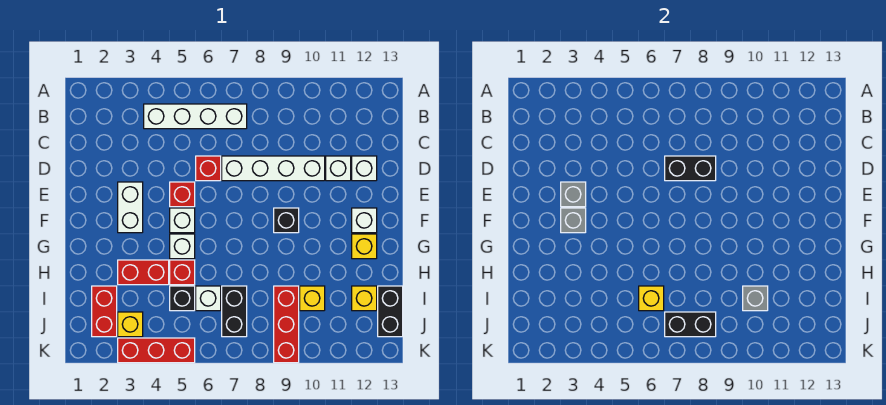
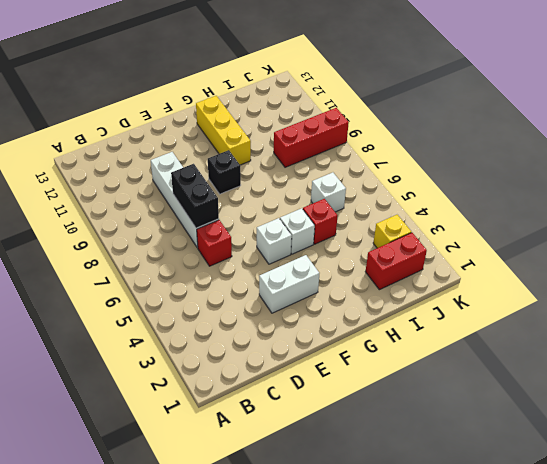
yellow brick G10:G12 level 1 -> yellow brick G12 level 1
none -> white brick B4:B7 level 1
none -> white brick D11 level 1
none -> white brick D12 level 1
none -> red brick E5 level 1

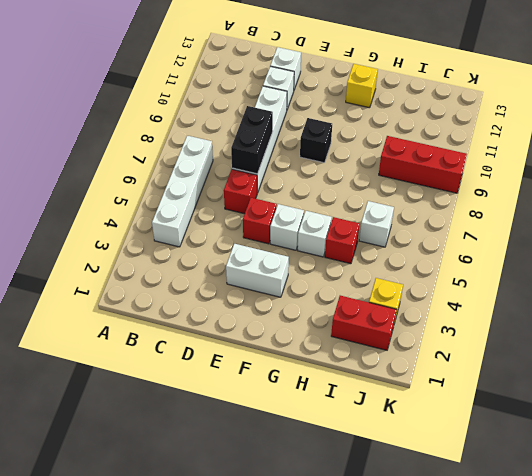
none -> white brick F12 level 1
none -> red brick H3:H4 level 1
none -> black brick I5 level 1
none -> black brick I7:J7 level 1

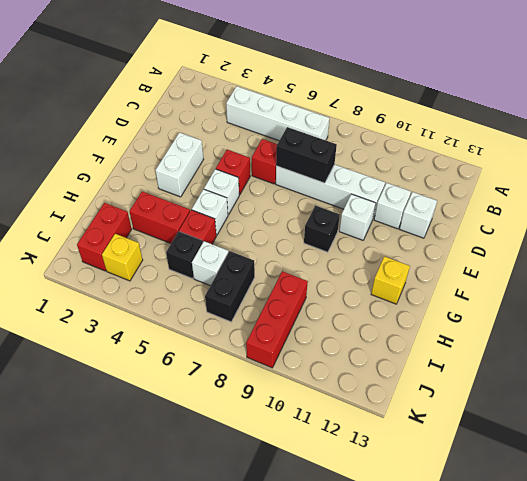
white brick E10 level 1 -> white brick F12 level 1
none -> yellow brick I10 level 1
none -> yellow brick I12 level 1
none -> black brick I13:J13 level 1
none -> red brick K3:K5 level 1

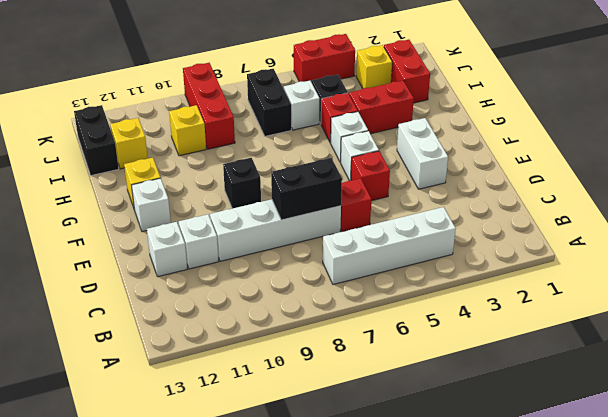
red brick K4:K5 level 1 -> red brick K3:K5 level 1
none -> grey brick E3 level 2
none -> grey brick F3 level 2
none -> yellow brick I6 level 2
none -> grey brick I10 level 2

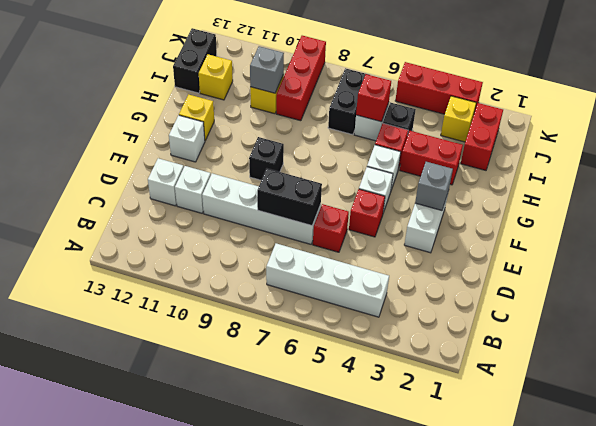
red brick I6 level 2 -> yellow brick I6 level 2
none -> grey brick E3 level 2
none -> black brick J7:J8 level 2

